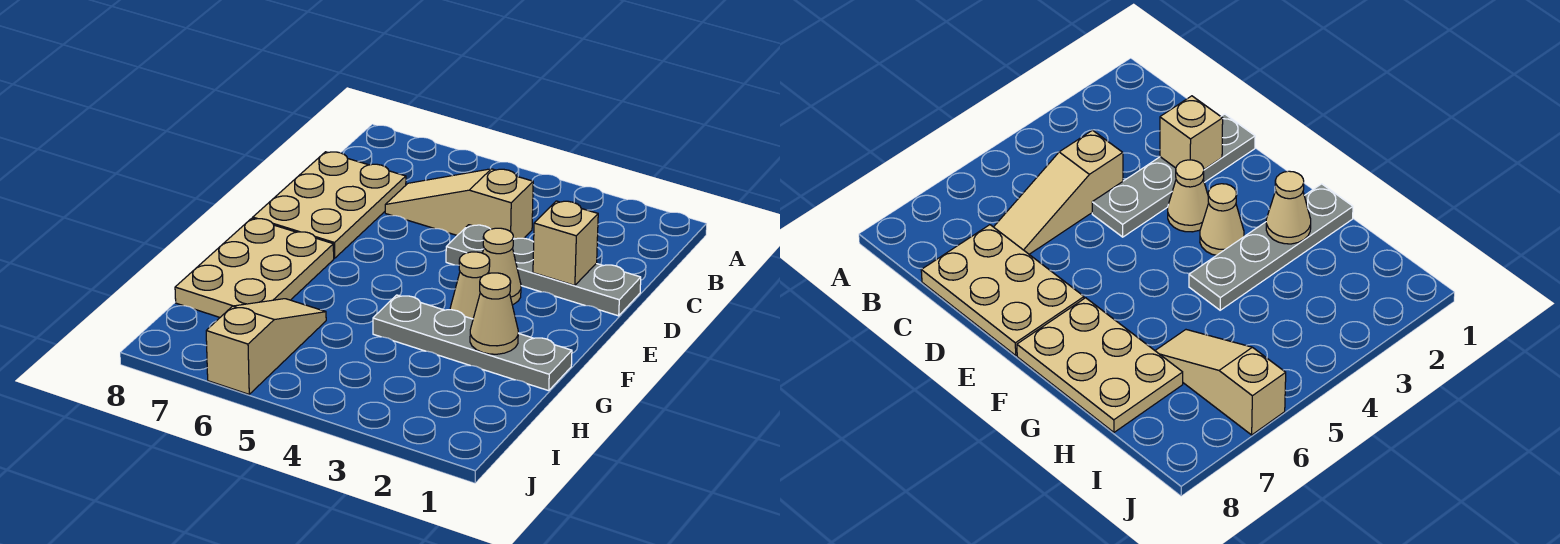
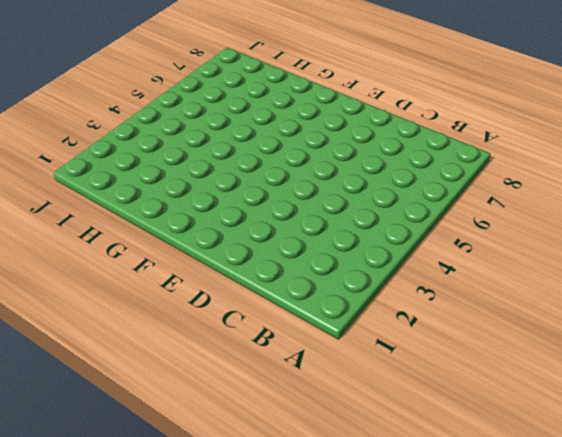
none -> tan slope C4:C6 level 1 top 4
none -> tan plate C7:E8 level 1

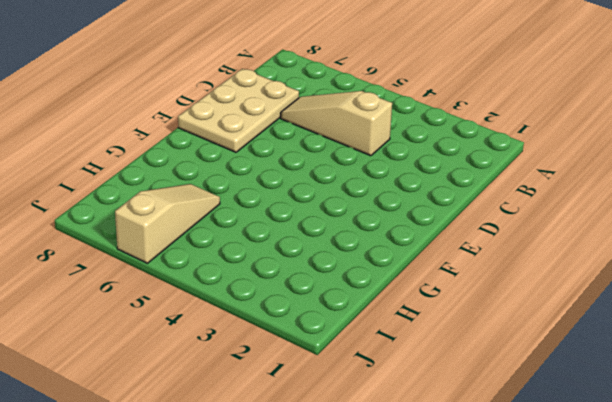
none -> grey plate D1:D4 level 1
none -> tan cone E3 level 1

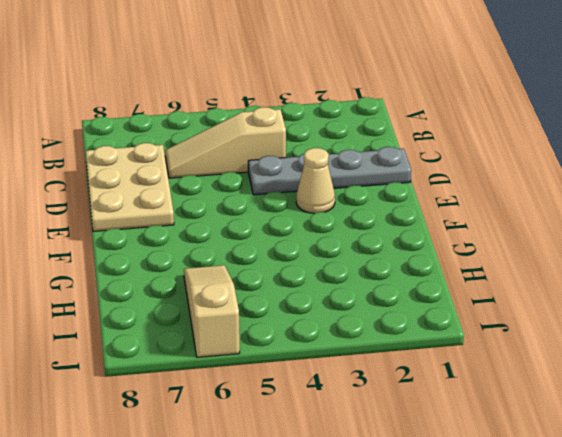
none -> tan cone F3 level 1
none -> tan plate F7:H8 level 1

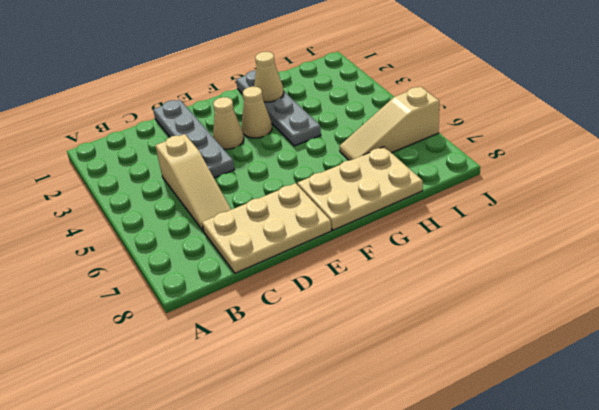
none -> tan brick D2 level 2

